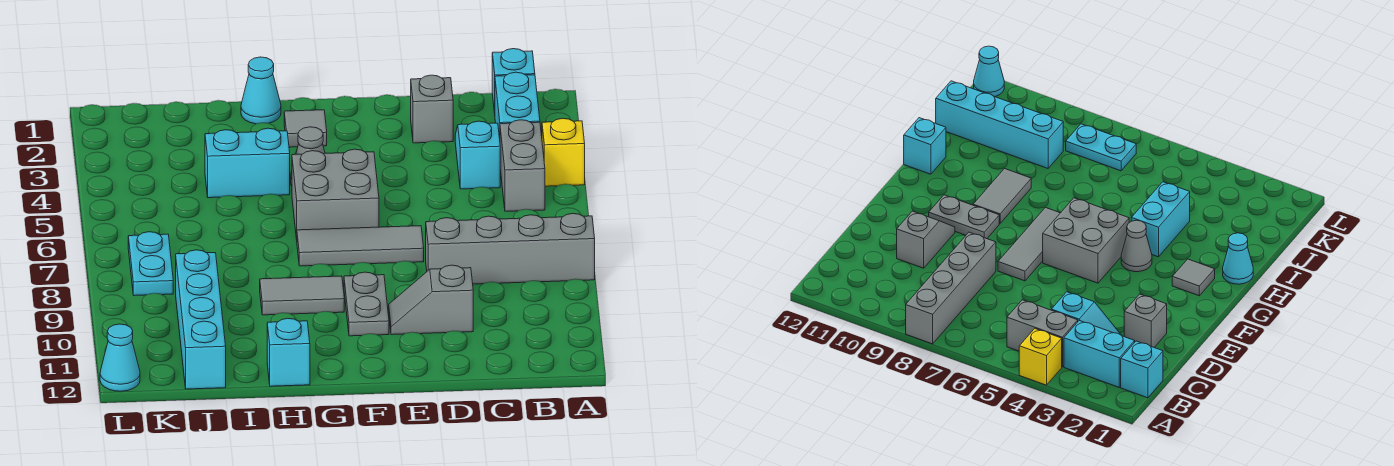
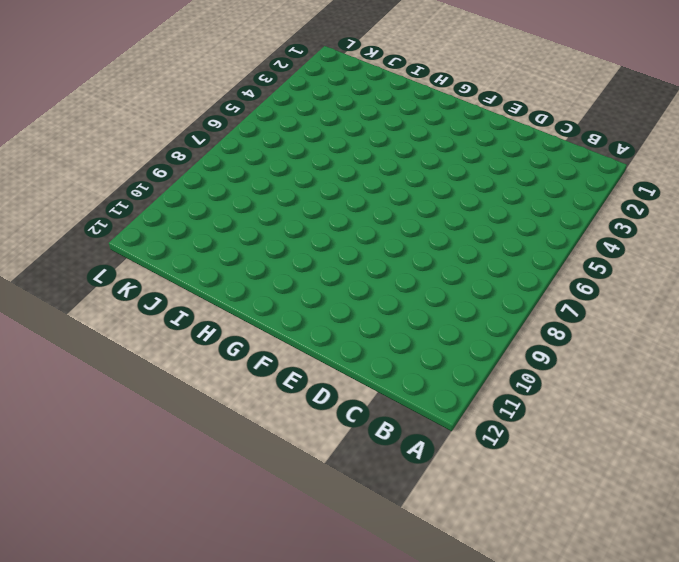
none -> yellow brick A4 level 1
none -> grey brick A8:D8 level 1
none -> cyan brick B1 level 1

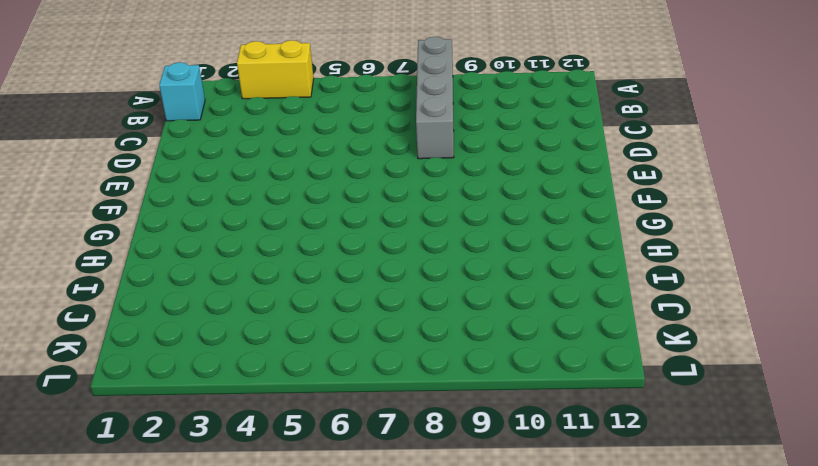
yellow brick A3:A4 level 1 -> yellow brick A4 level 1
none -> cyan brick B2:B3 level 1
none -> grey brick B4:B5 level 1
none -> cyan slope C3:C4 level 1 top 4

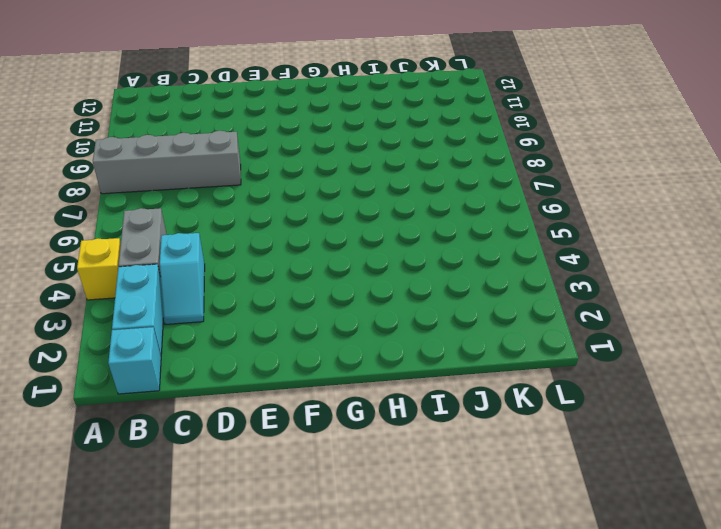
none -> grey brick D2 level 1
none -> grey slope D10:E10 level 1 top D
none -> grey tile E7:G7 level 1

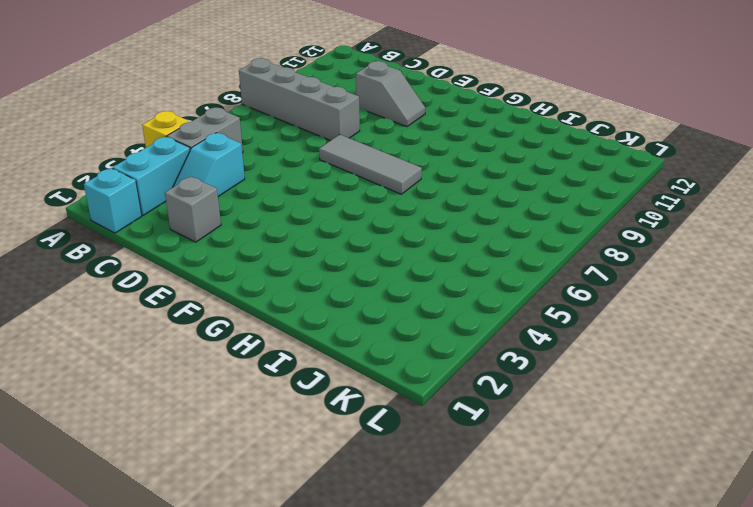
none -> grey brick F5:G6 level 1
none -> grey plate F9:F10 level 1
none -> grey tile G2 level 1

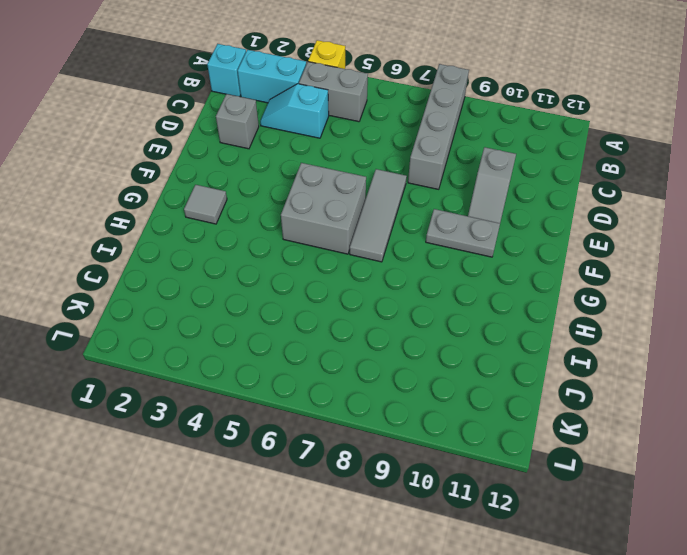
none -> grey cone G4 level 1
none -> grey tile G9:H9 level 1
none -> cyan cone H1 level 1

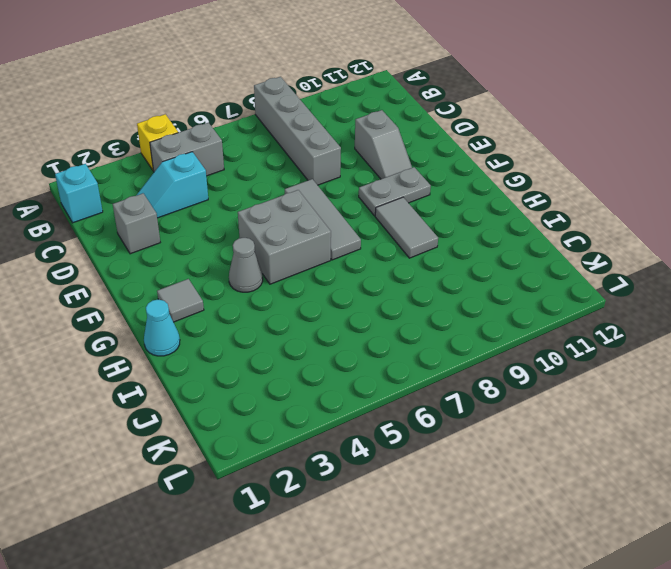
none -> cyan brick B2:B3 level 1
none -> cyan brick H4:I4 level 1
none -> cyan brick H12 level 1

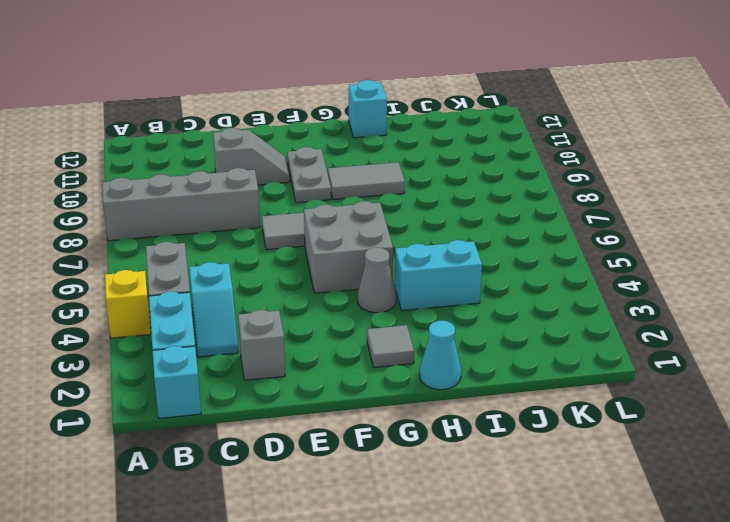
none -> cyan brick J9:J12 level 1
none -> cyan plate K7:K8 level 1
none -> cyan cone L12 level 1

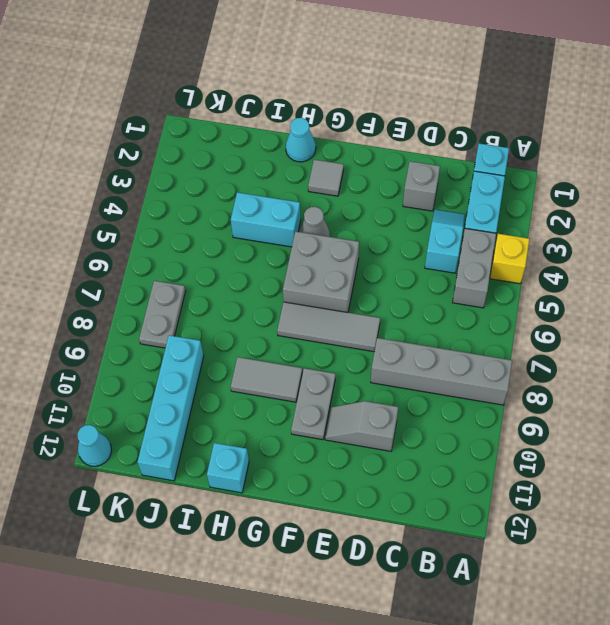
grey plate K7:K8 level 1 -> cyan plate K7:K8 level 1

